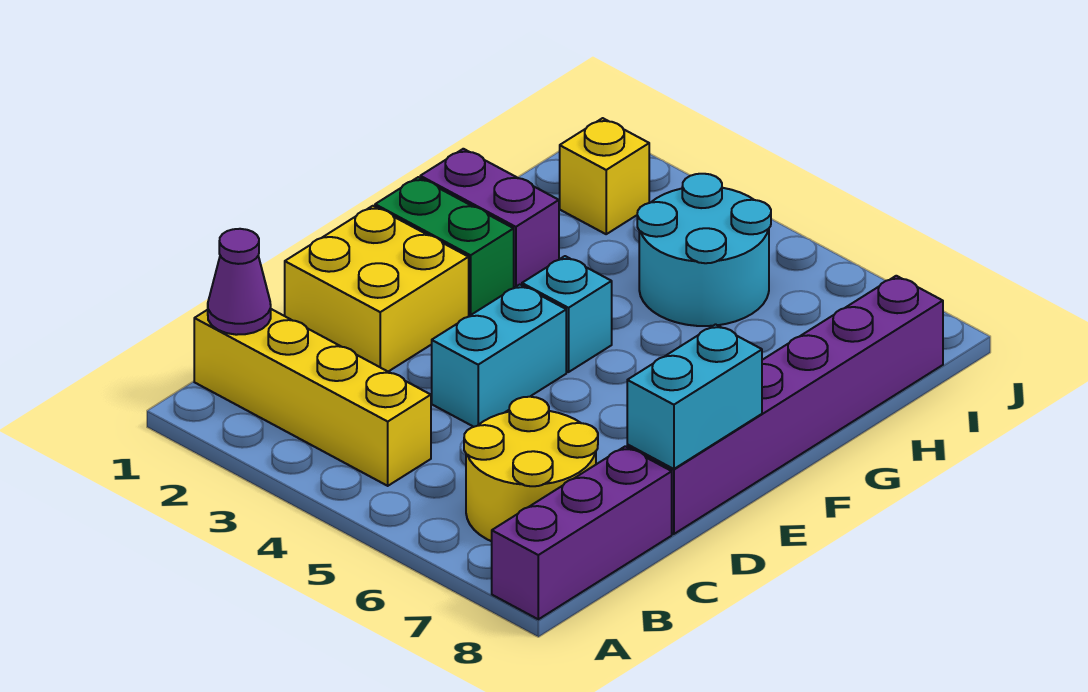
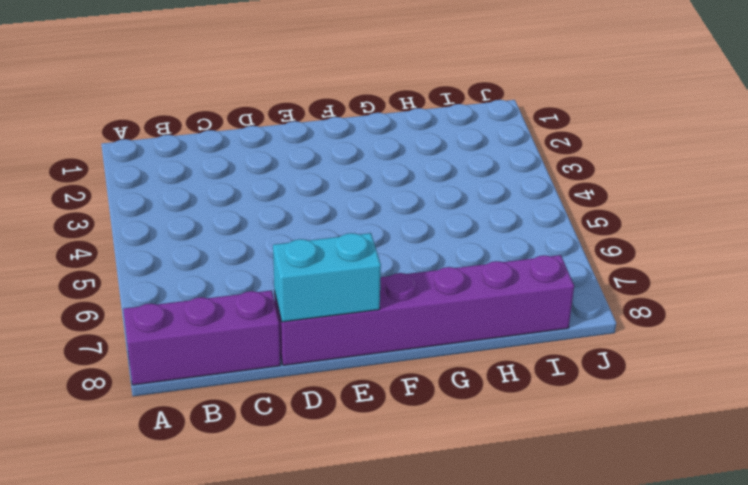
none -> yellow brick B1:B4 level 1
none -> yellow round brick B6:C7 level 1
none -> yellow brick D1:E2 level 1

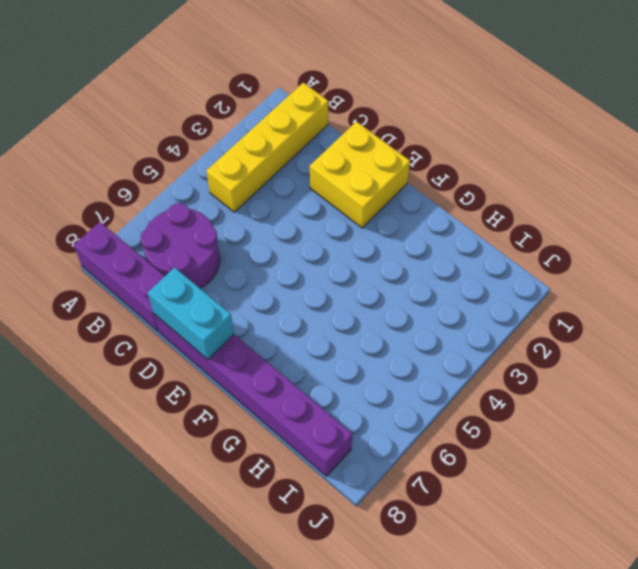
purple round brick B6:C7 level 1 -> yellow round brick B6:C7 level 1
none -> cyan brick D4:E4 level 1
none -> green brick F1:F2 level 1
none -> cyan brick F4 level 1

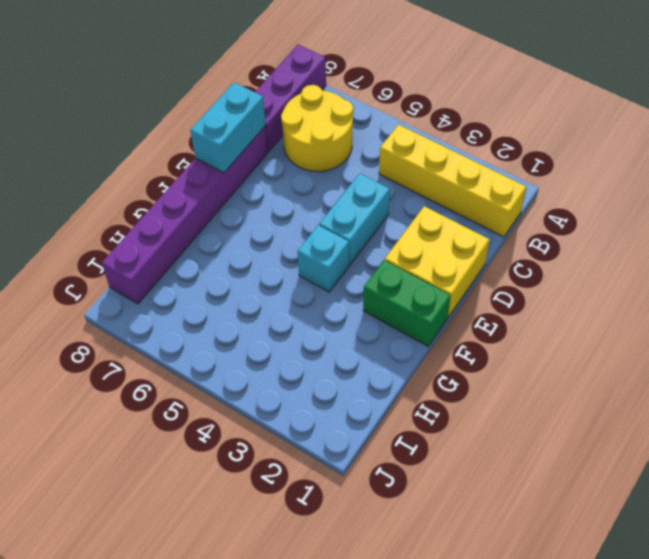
none -> purple brick G1:G2 level 1
none -> cyan round brick H4:I5 level 1
none -> yellow brick I2 level 1

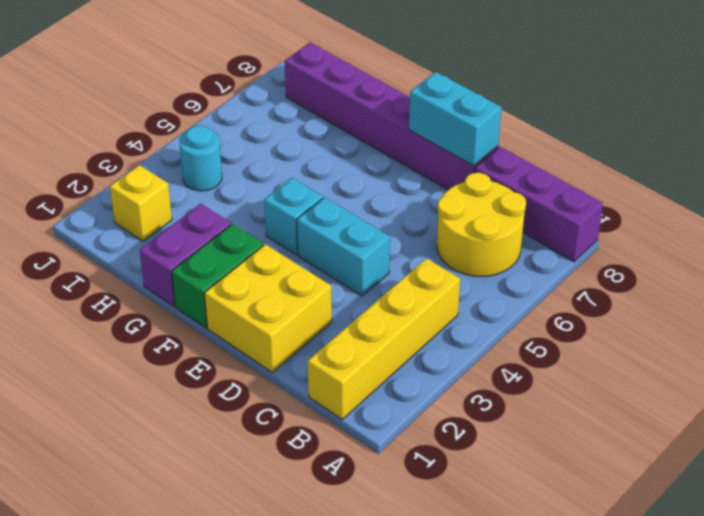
cyan round brick I4 level 1 -> cyan round brick H4:I5 level 1
none -> purple cone B1 level 2

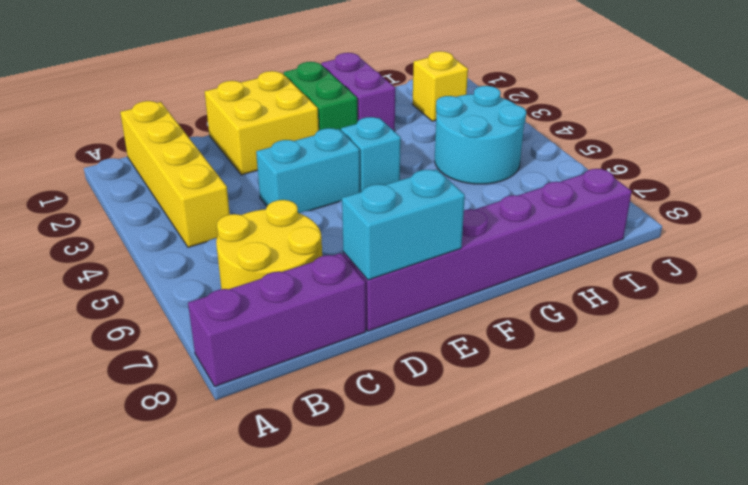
none -> purple cone B1 level 2

